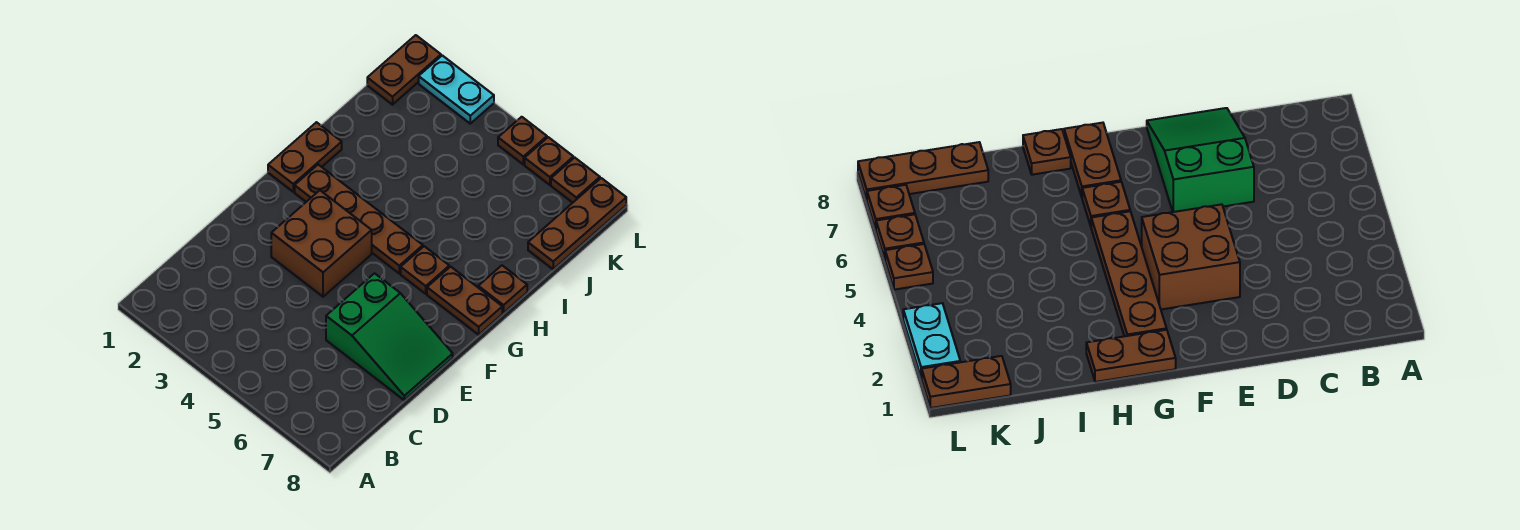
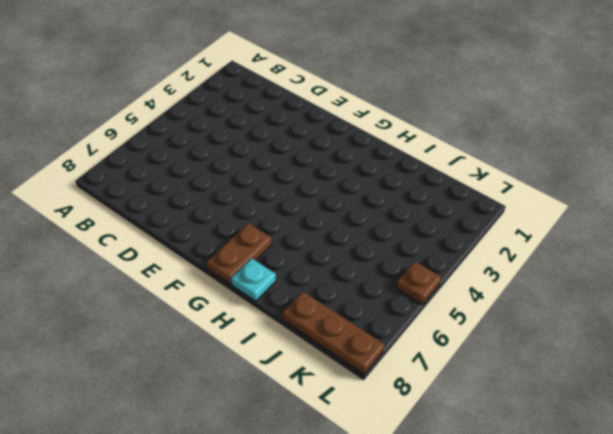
cyan plate H8 level 1 -> brown plate H8 level 1
none -> green slope D6:E8 level 1 top 6
none -> brown brick E3:F4 level 1
none -> brown plate G1:H1 level 1

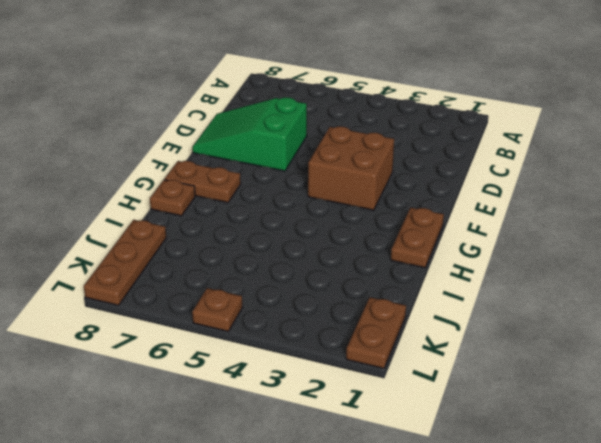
none -> brown plate G2:G5 level 1
none -> brown plate G6 level 1
none -> cyan plate L2:L3 level 1

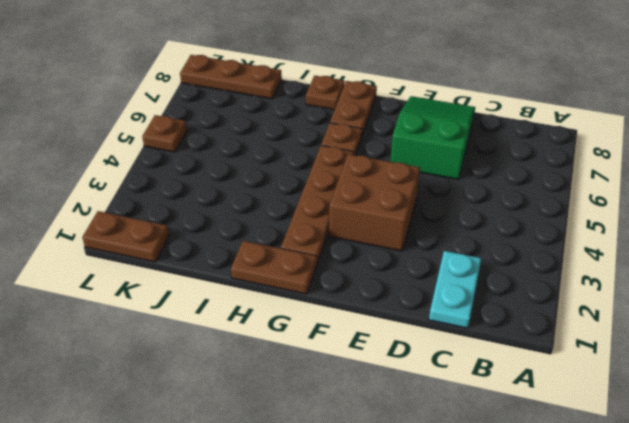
cyan plate C1:C2 level 1 -> cyan plate L2:L3 level 1
none -> brown plate L6 level 1
none -> brown plate L7 level 1

